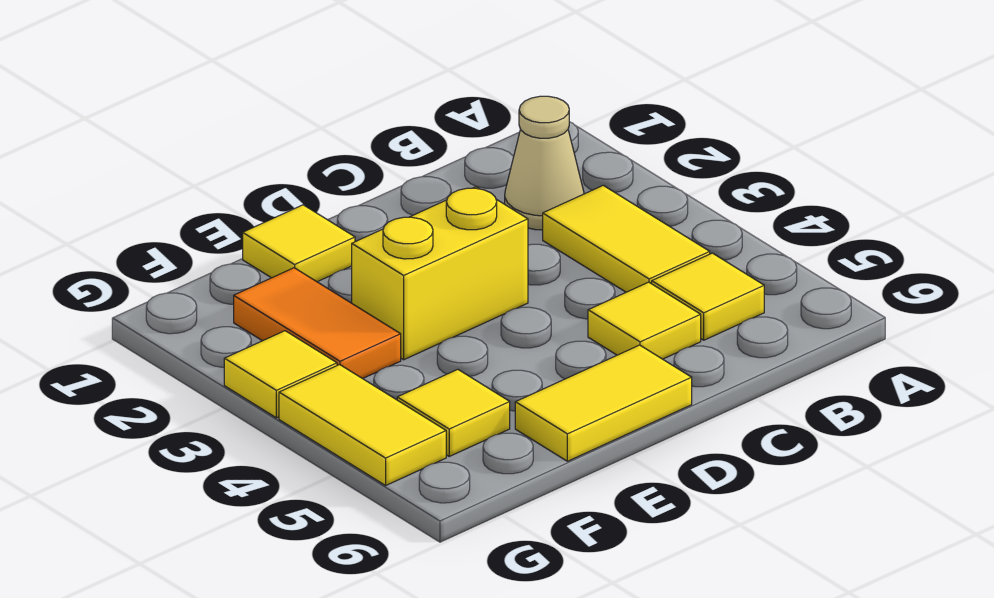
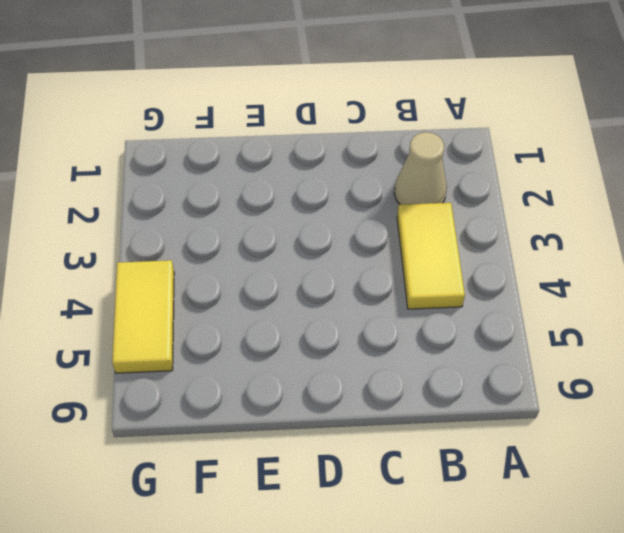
none -> yellow tile B5 level 1
none -> yellow tile C5 level 1

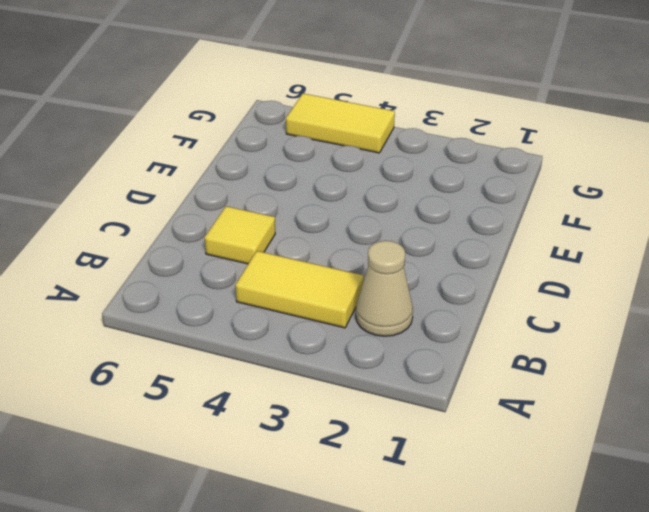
none -> yellow tile B5 level 1
none -> yellow brick D3:E3 level 1

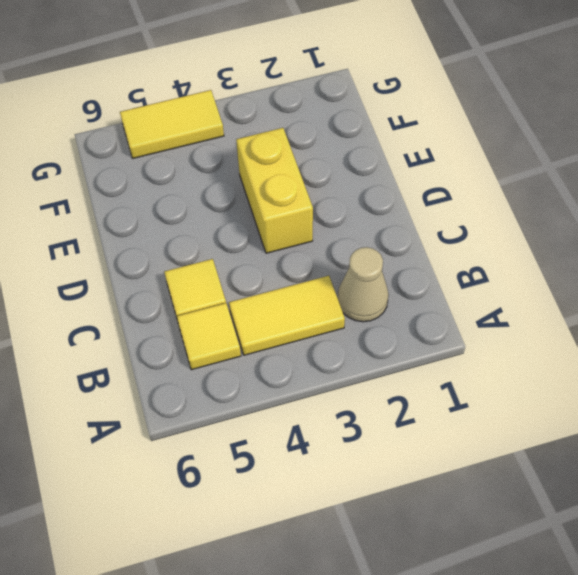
none -> yellow tile D6:E6 level 1
none -> yellow tile E1 level 1

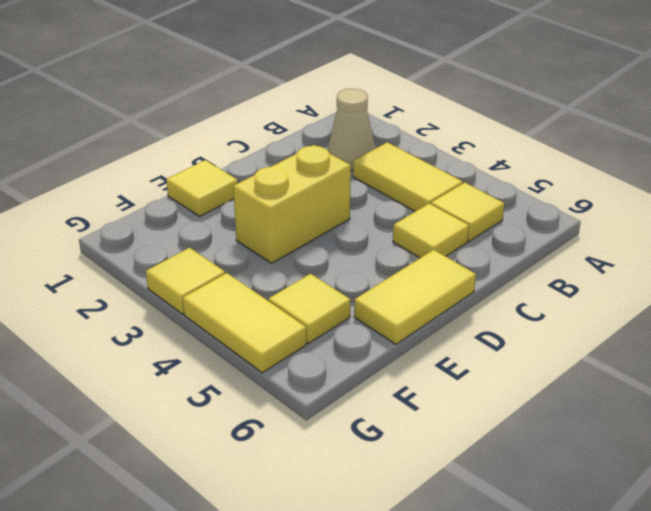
none -> orange tile F2:F3 level 1

